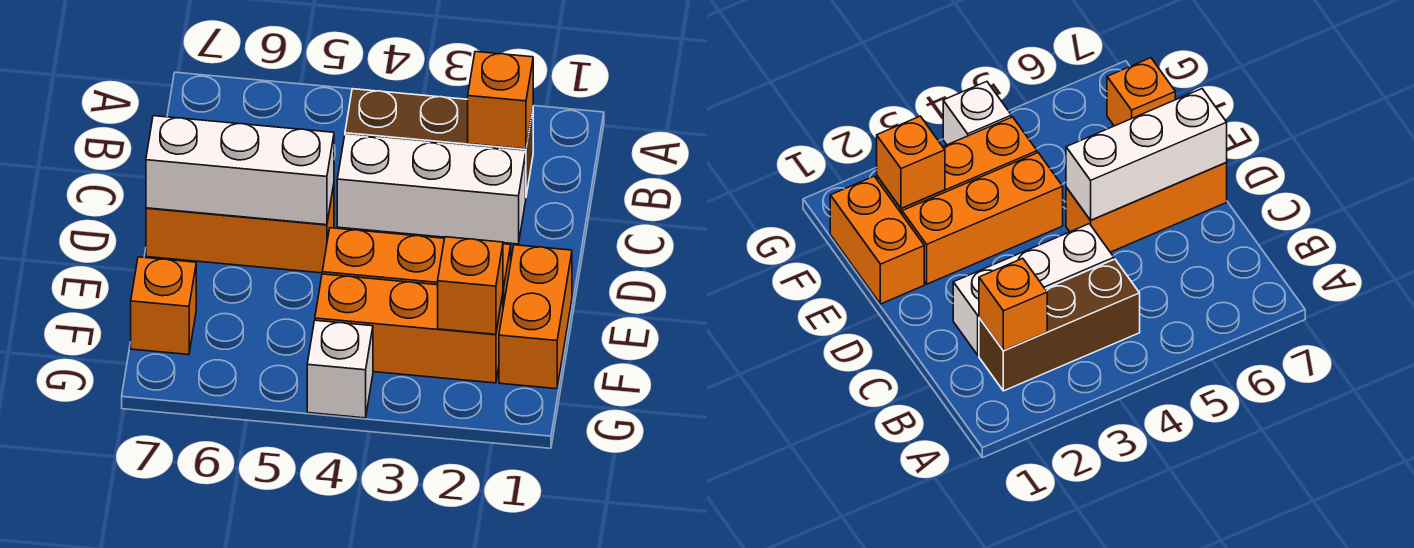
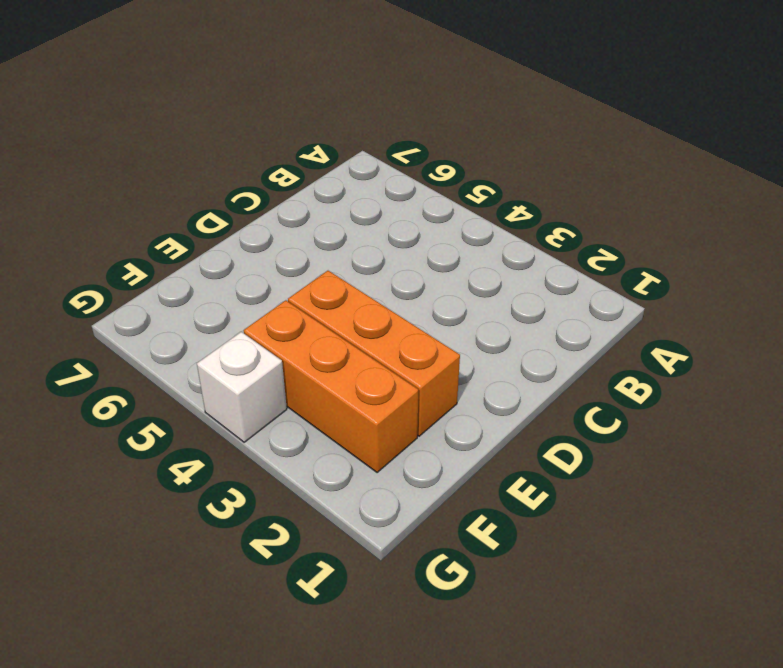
none -> brown brick B2:B4 level 1
none -> white brick C2:C4 level 1

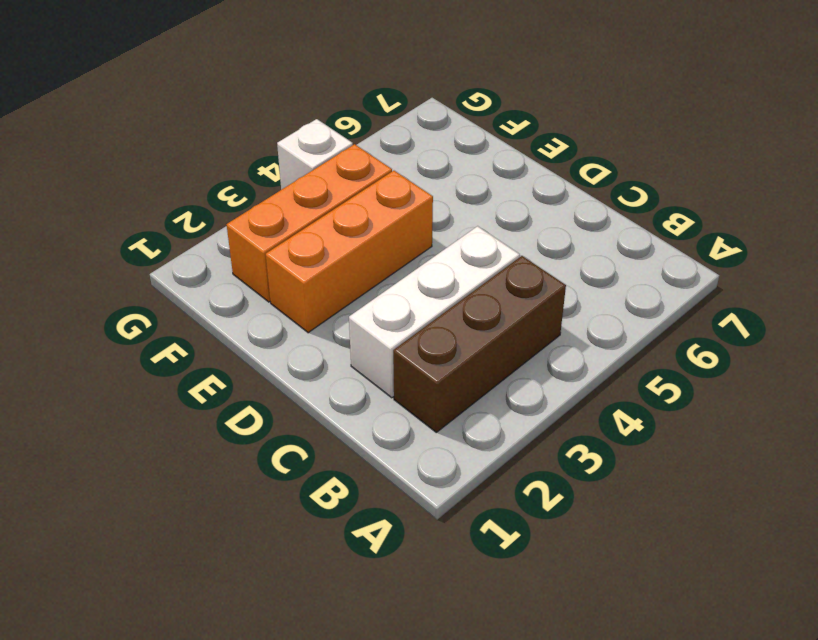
none -> orange brick D5:D7 level 1
none -> orange brick E1:F1 level 1

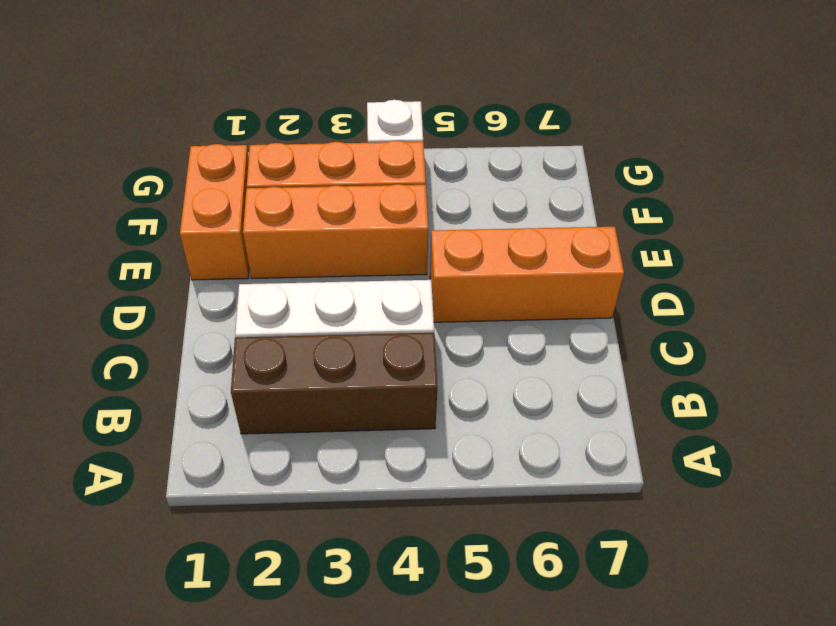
none -> orange brick F7 level 1
none -> orange brick B2 level 2

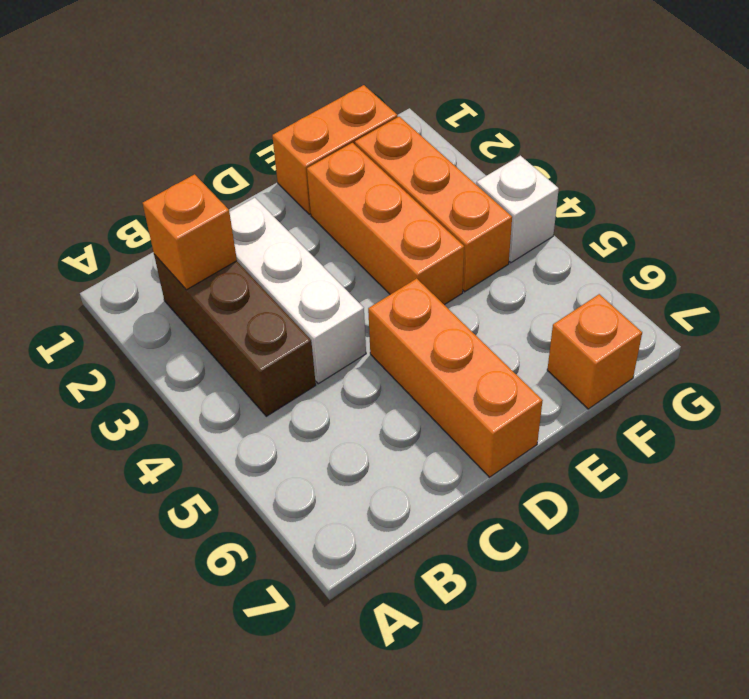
none -> white brick D5:D7 level 2
none -> orange brick F2 level 2

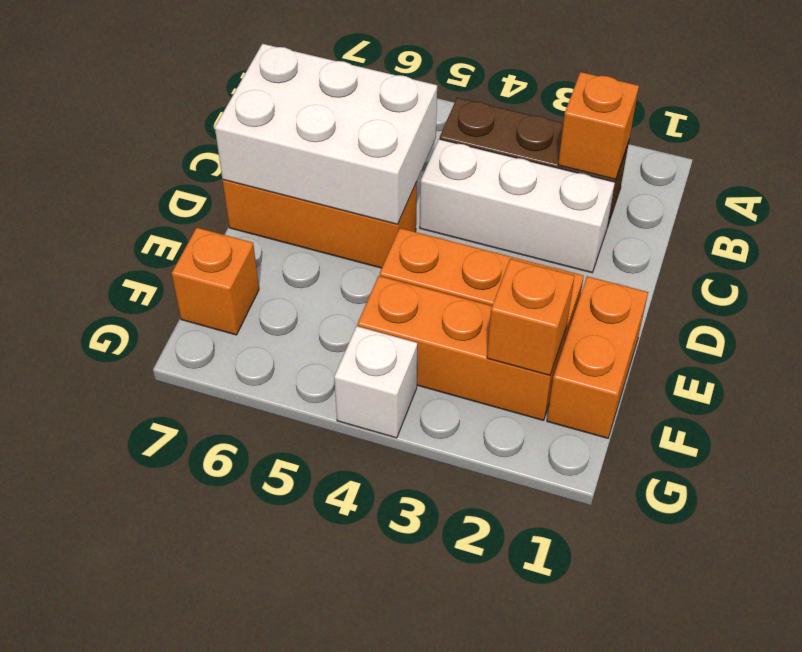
white brick C5:D7 level 2 -> white brick D5:D7 level 2

